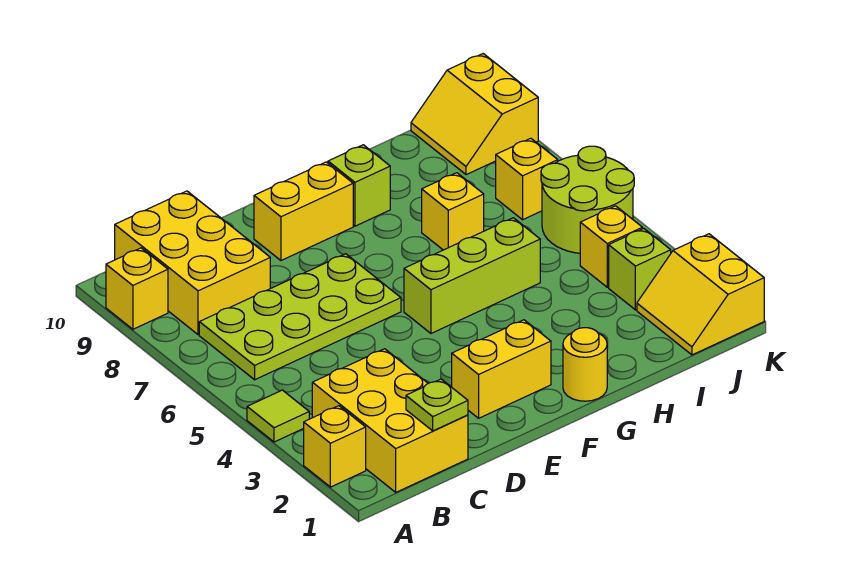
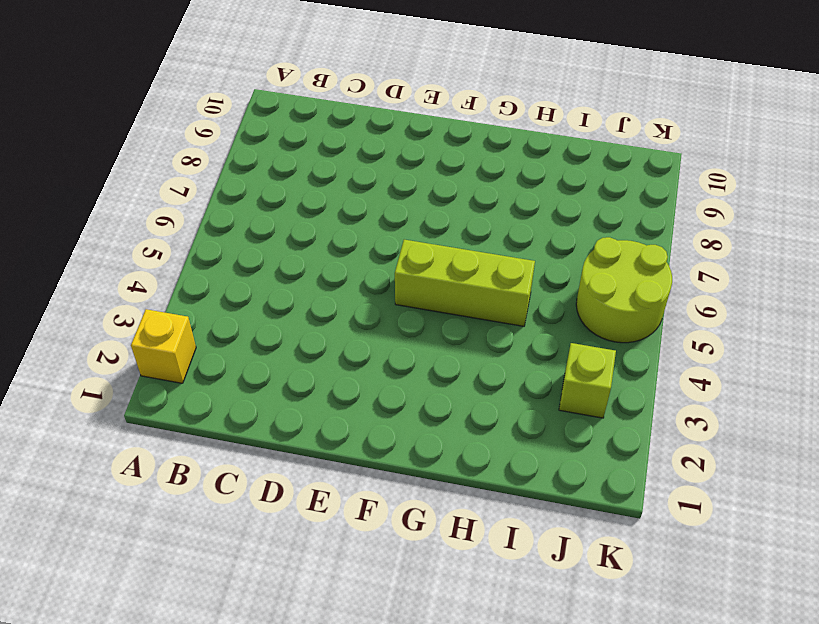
none -> lime tile A4 level 1
none -> yellow brick A9 level 1
none -> yellow brick B1:C3 level 1

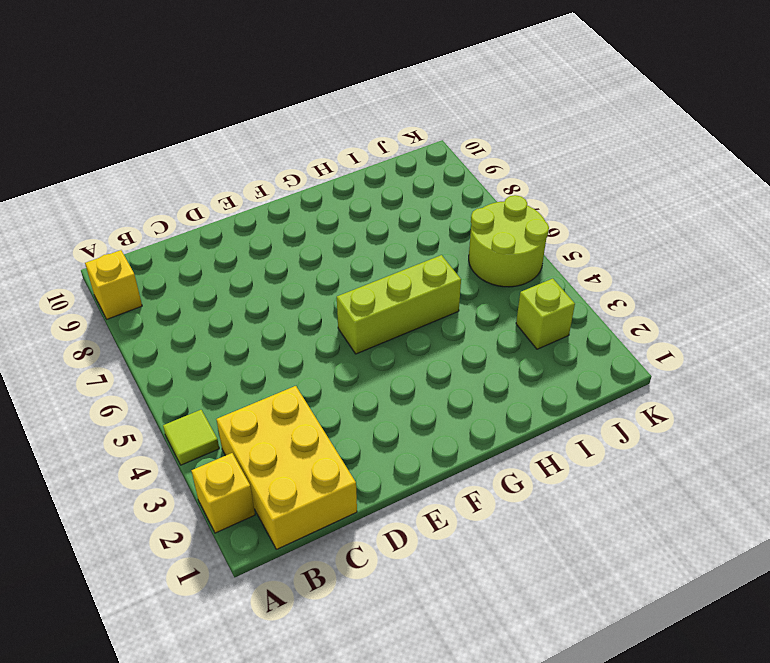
none -> lime plate B6:E7 level 1
none -> yellow brick B8:C10 level 1
none -> yellow brick E2:F2 level 1

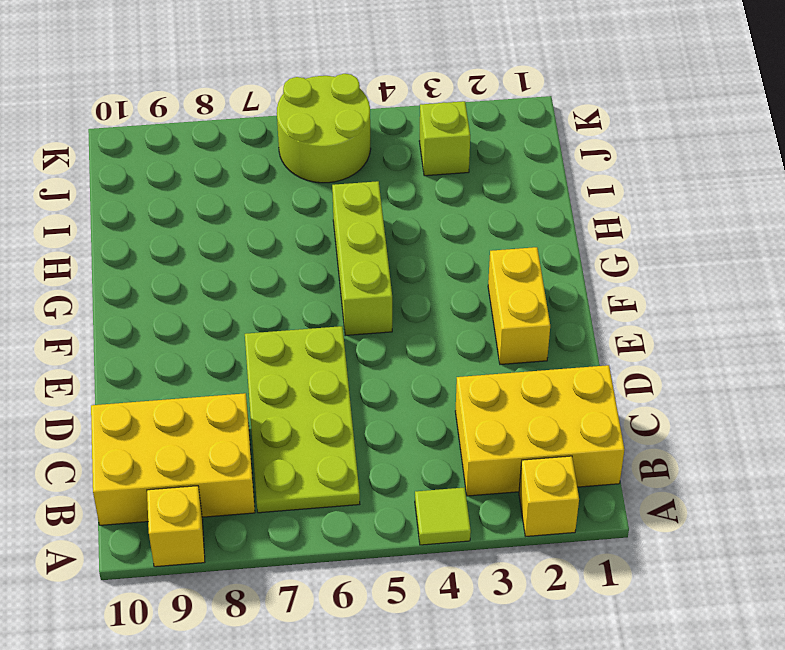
none -> yellow brick E9:F9 level 1
none -> yellow round brick G1 level 1
none -> lime brick G9 level 1

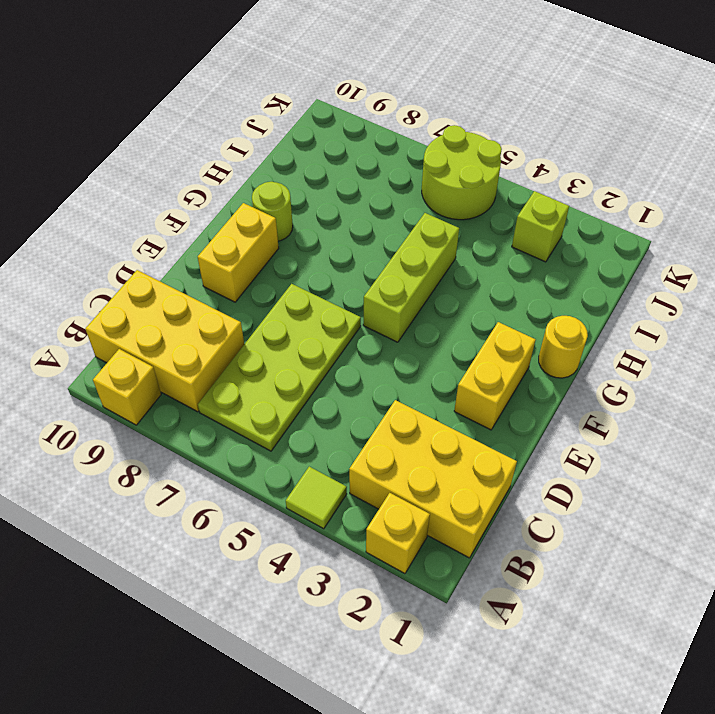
lime round brick G9 level 1 -> lime brick G9 level 1
none -> yellow brick H7 level 1
none -> yellow slope J1:K2 level 1 top K
none -> yellow brick J4 level 1

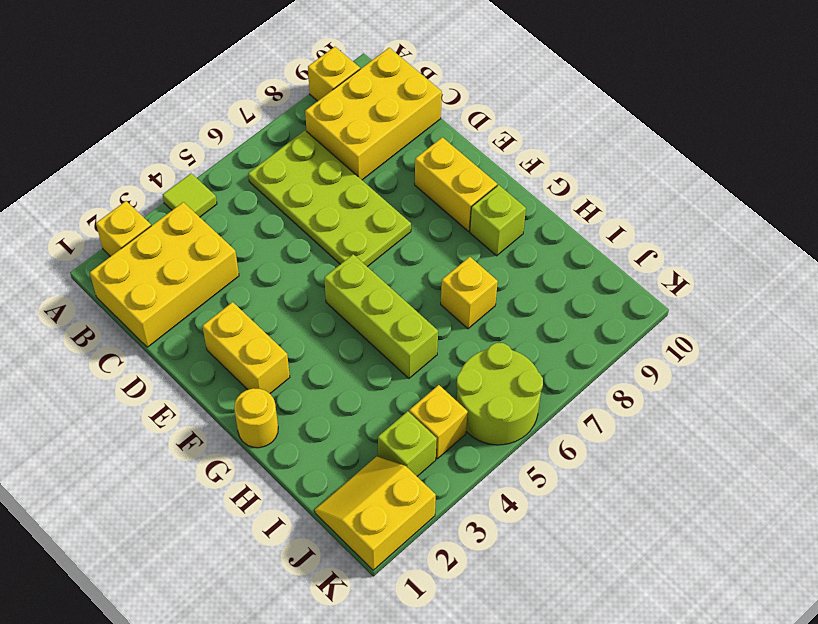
none -> yellow brick J7 level 1
none -> yellow slope J9:K10 level 1 top K
none -> lime plate C1 level 2

